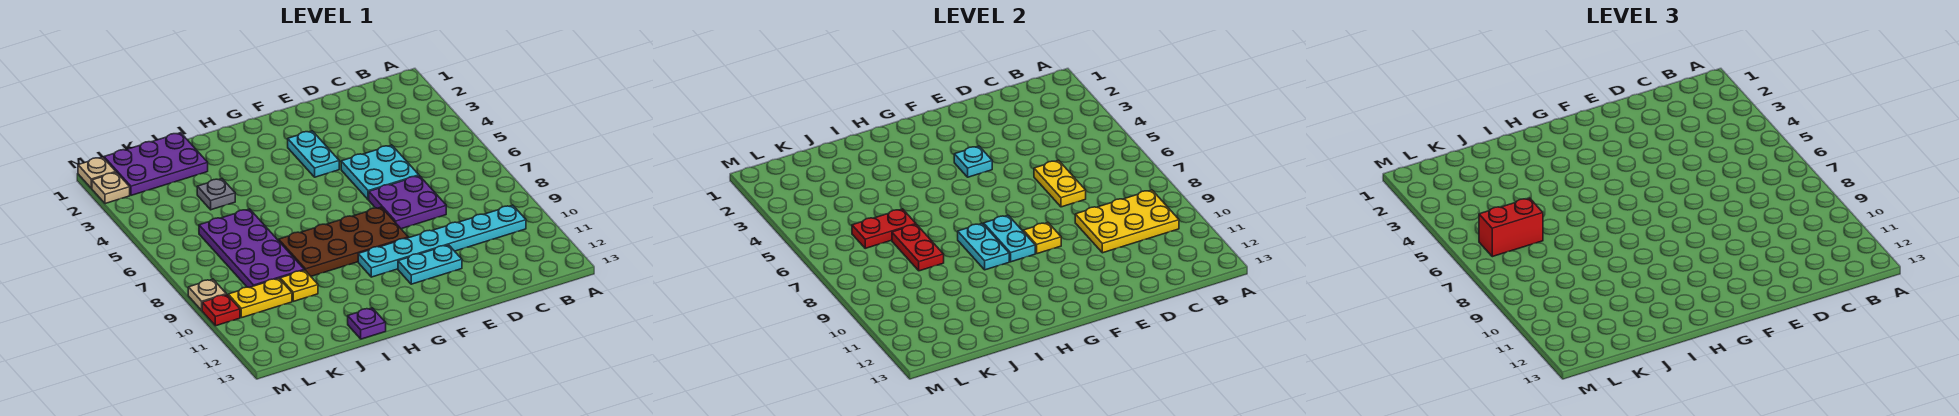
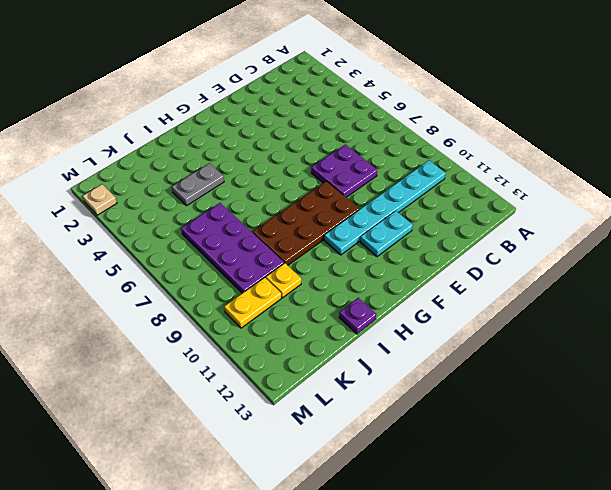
grey plate I4:J4 level 1 -> grey plate J4 level 1
none -> cyan plate D5:E6 level 1
none -> cyan plate F3:F4 level 1
none -> purple plate J1:L2 level 1

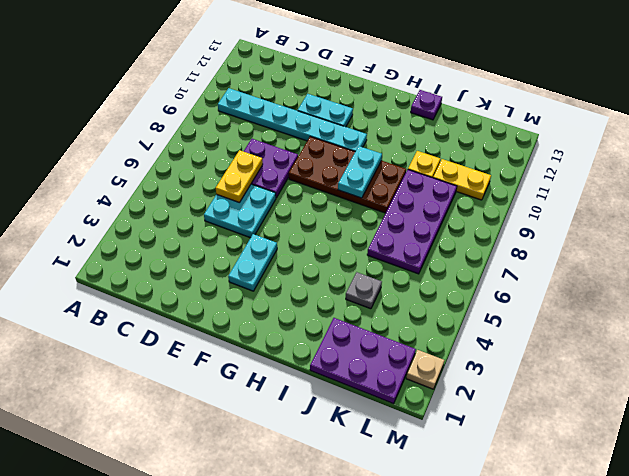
none -> tan plate M1 level 1
none -> tan plate M9 level 1
none -> red plate M10 level 1

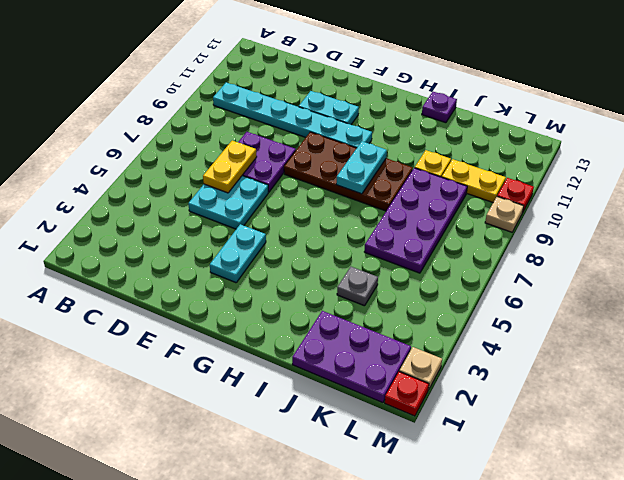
red plate M1 level 1 -> tan plate M1 level 1
none -> yellow plate B9:D10 level 2
none -> cyan plate F4 level 2
none -> yellow plate F9 level 2

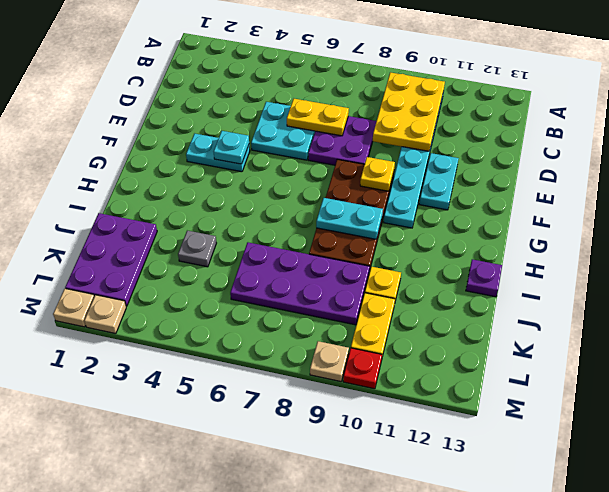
none -> cyan plate G8:G9 level 2
none -> red plate J6:K6 level 2
none -> red plate J7:J8 level 2

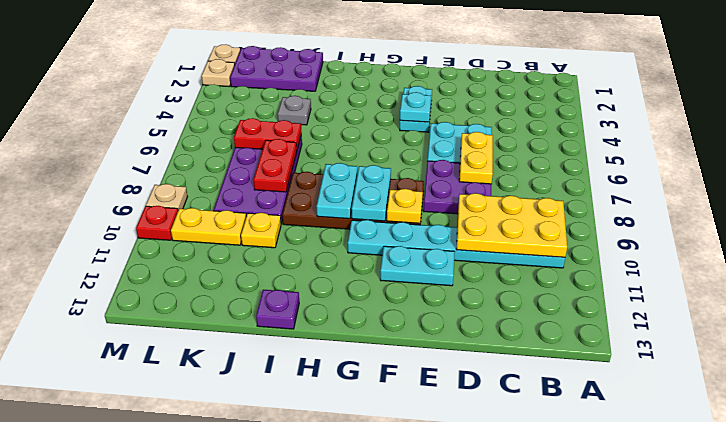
none -> red brick K6:L6 level 3

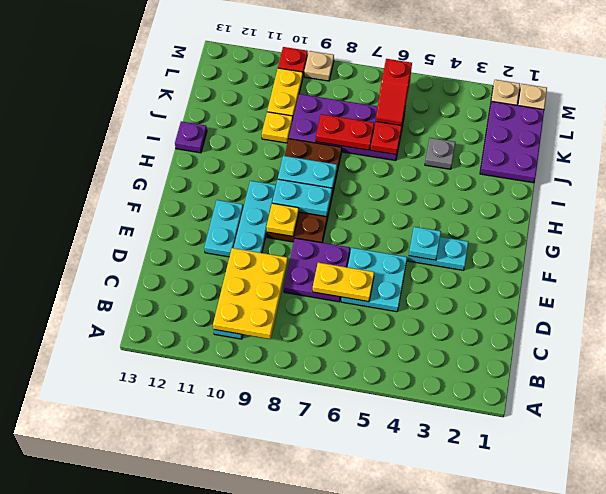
red slope K6:L6 level 3 top L -> red brick K6:L6 level 3

